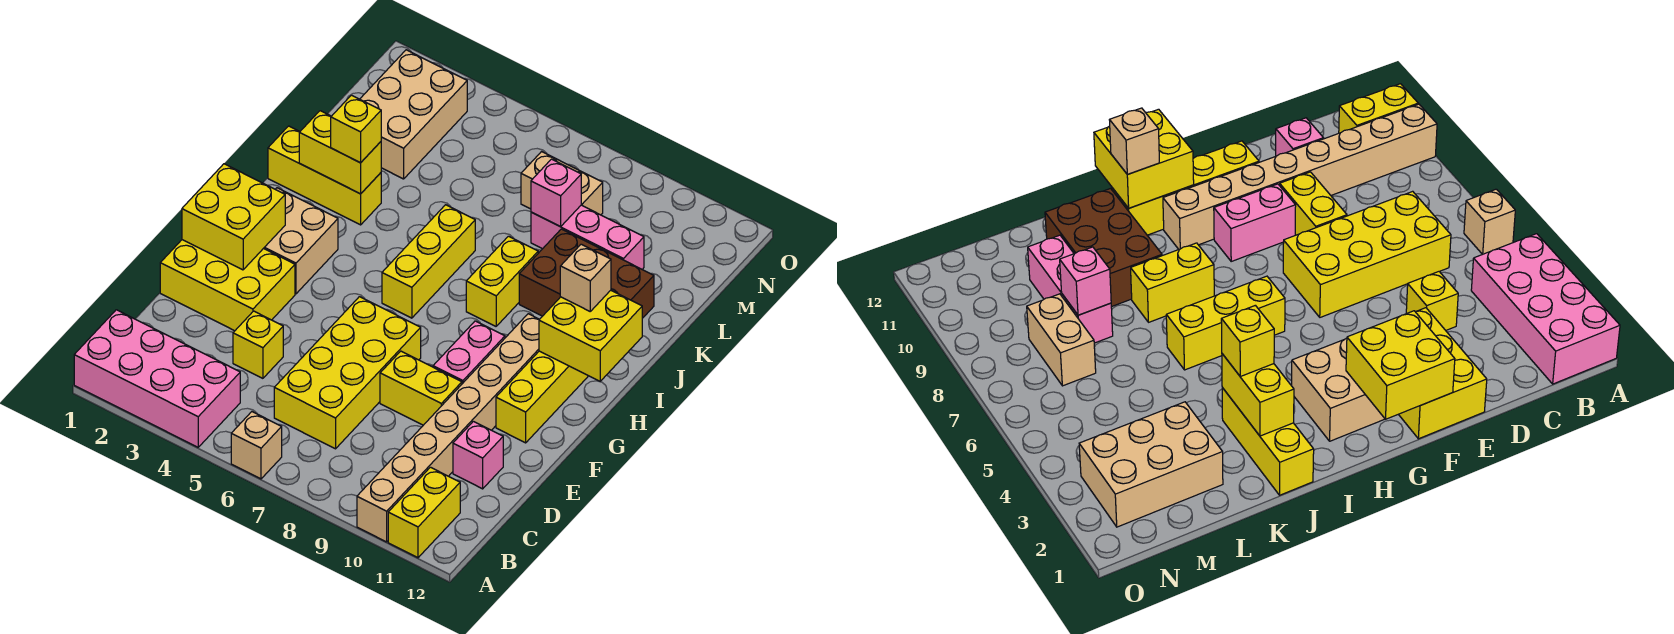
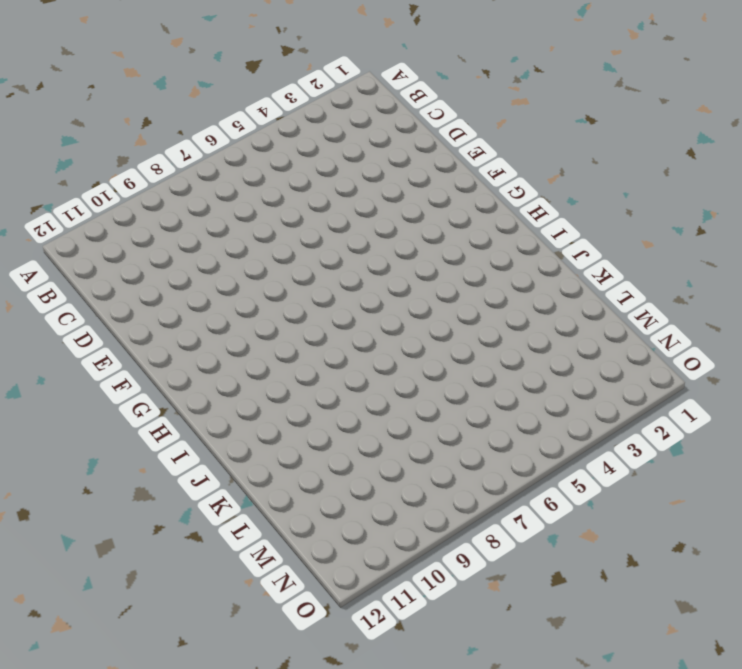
none -> pink brick A1:B4 level 1
none -> tan brick A6 level 1
none -> tan brick A10:H10 level 1

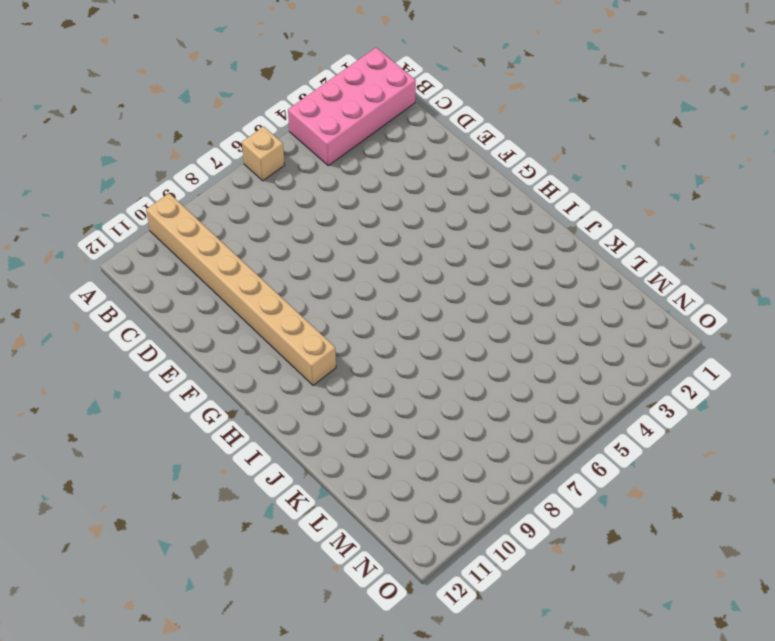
none -> yellow brick A11:B11 level 1
none -> yellow brick C6:F7 level 1
none -> yellow brick D4 level 1

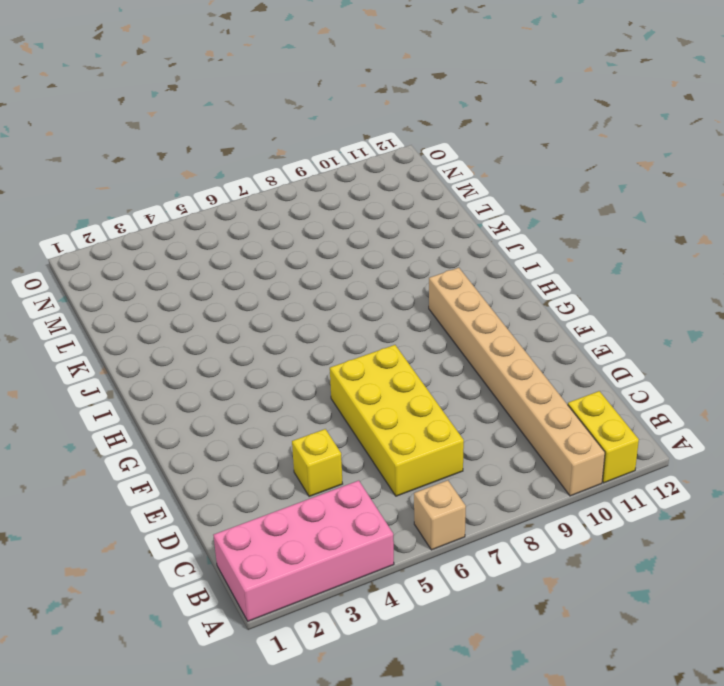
none -> pink brick D11 level 1
none -> yellow brick E1:F3 level 1
none -> yellow brick E8:E9 level 1

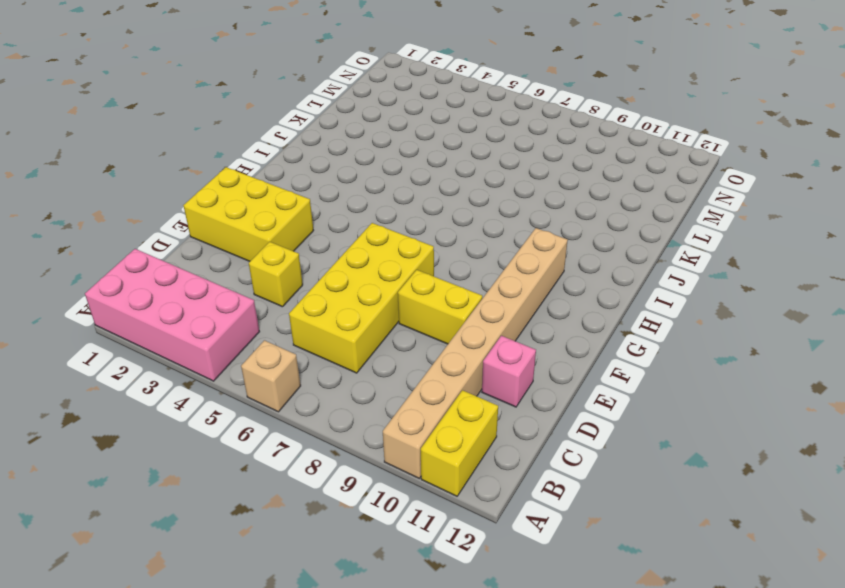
none -> pink brick F9:G9 level 1
none -> yellow brick F11:I11 level 1
none -> tan brick G2:H3 level 1

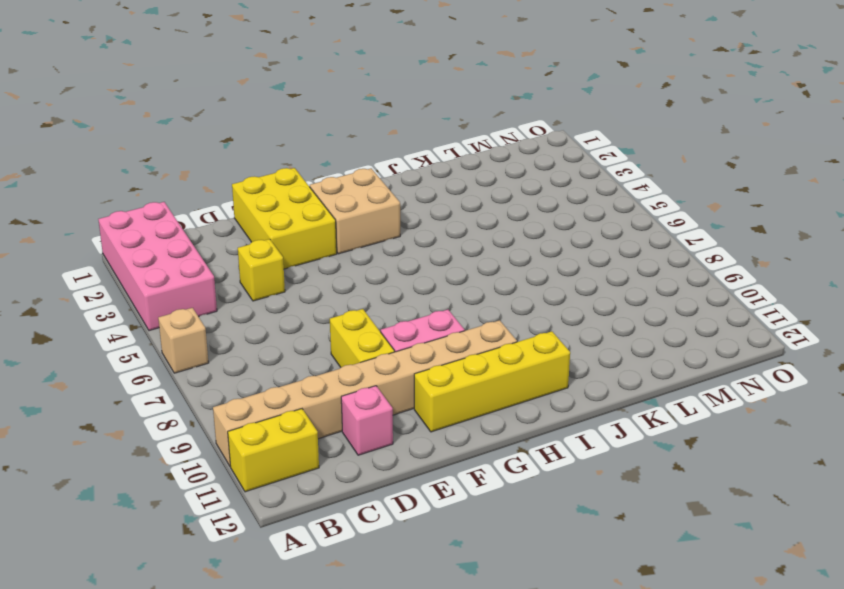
none -> yellow brick C6:F7 level 1
none -> yellow brick H6:J6 level 1
none -> yellow brick I8:J8 level 1

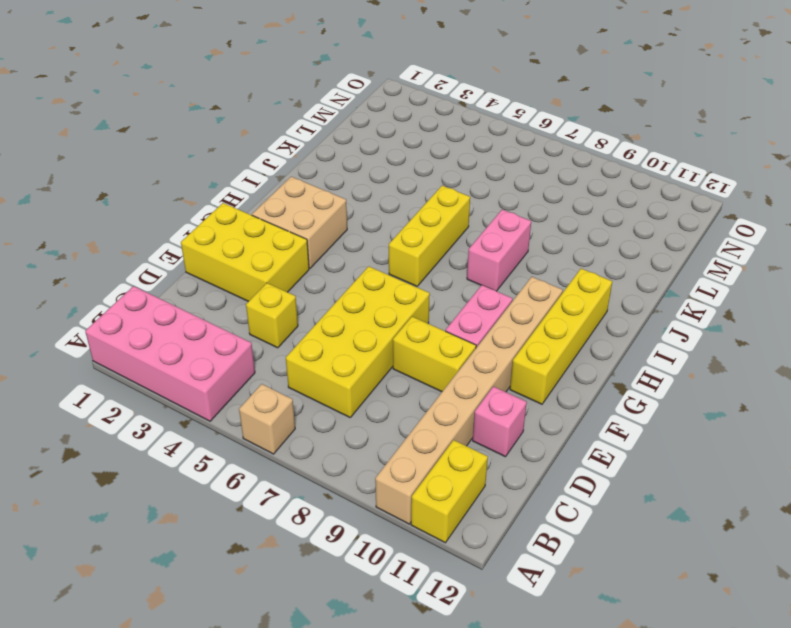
pink brick I8:J8 level 1 -> yellow brick I8:J8 level 1
none -> yellow brick J1:J3 level 1
none -> brown brick J9:K11 level 1
none -> tan brick L2:N3 level 1

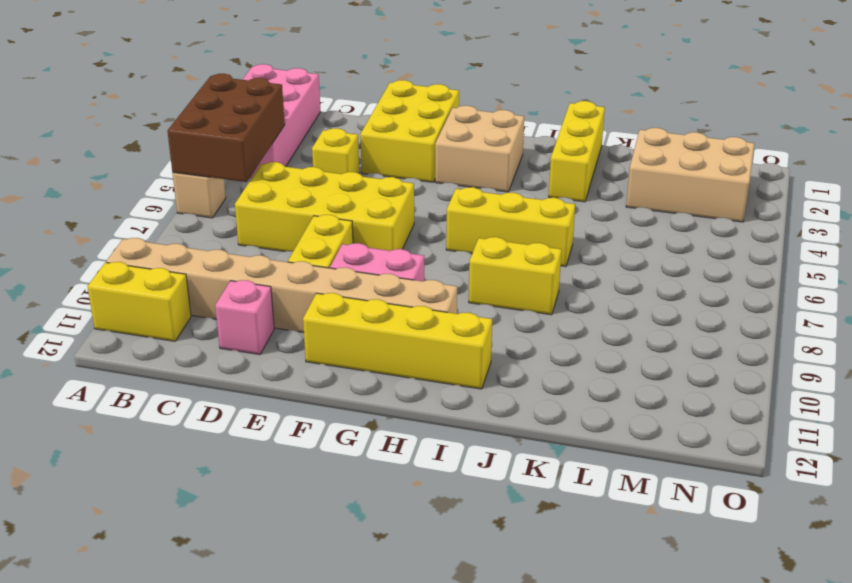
brown brick A4:B6 level 2 -> brown brick J9:K11 level 1
none -> pink brick L8:L10 level 1
none -> tan brick M7:M8 level 1
none -> yellow brick F1:G2 level 2

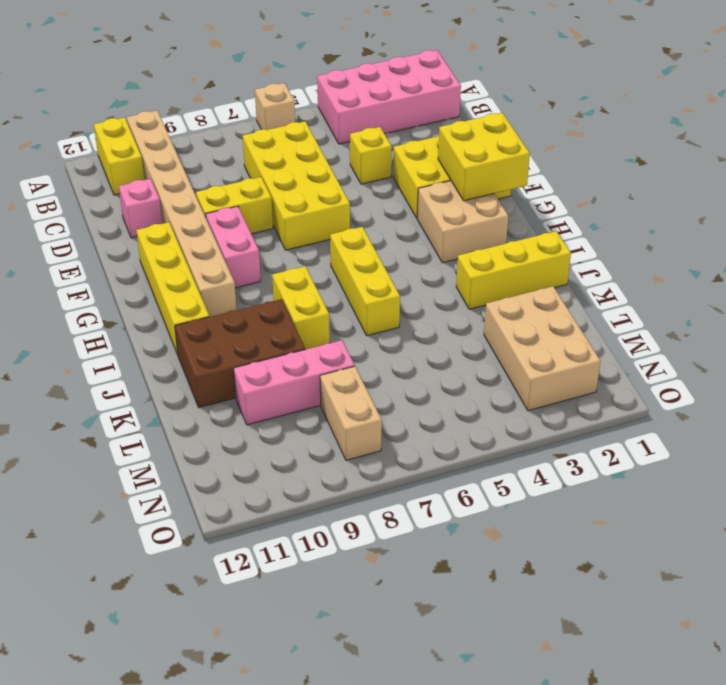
tan brick M8:N8 level 1 -> tan brick M7:M8 level 1
none -> yellow brick H11:I12 level 2
none -> yellow brick J2:J3 level 2
none -> pink brick L8 level 2

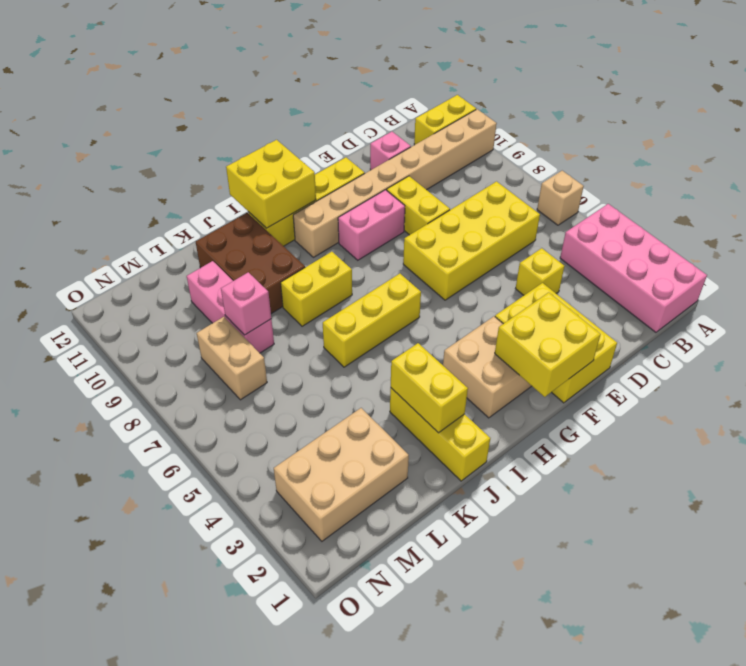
none -> tan brick I11 level 3
none -> yellow brick J3 level 3

